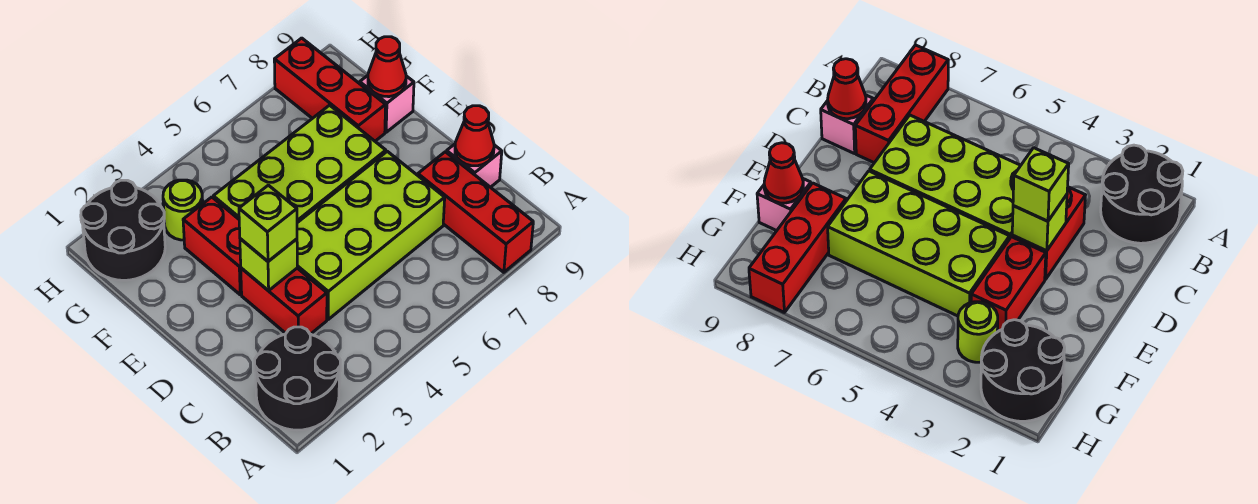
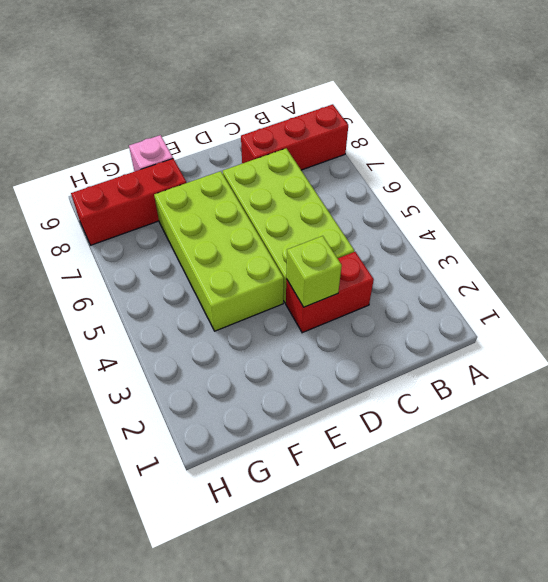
none -> black round brick A1:B2 level 1
none -> pink brick C9 level 1
none -> red brick E3:F3 level 1

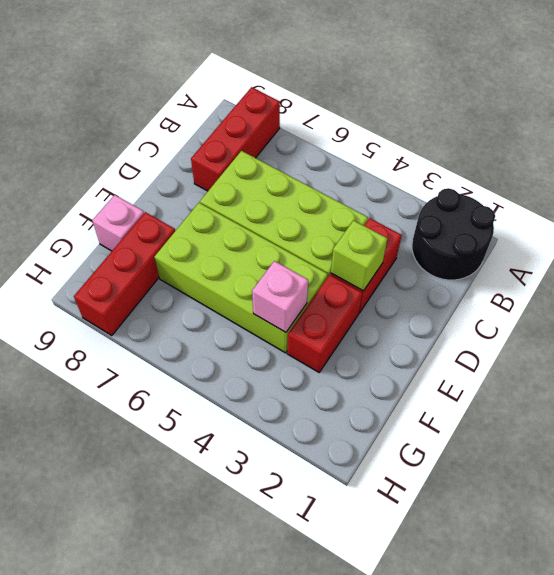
pink brick F4 level 2 -> pink brick C9 level 1
none -> black round brick G1:H2 level 1
none -> lime round brick G3 level 1
none -> red cone C9 level 2

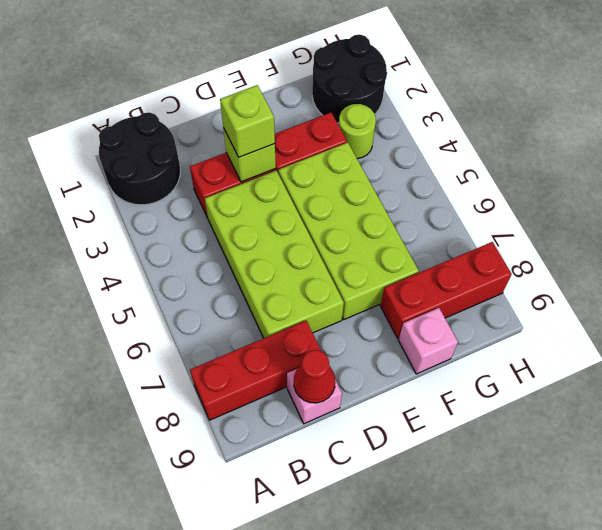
none -> red cone F9 level 2

